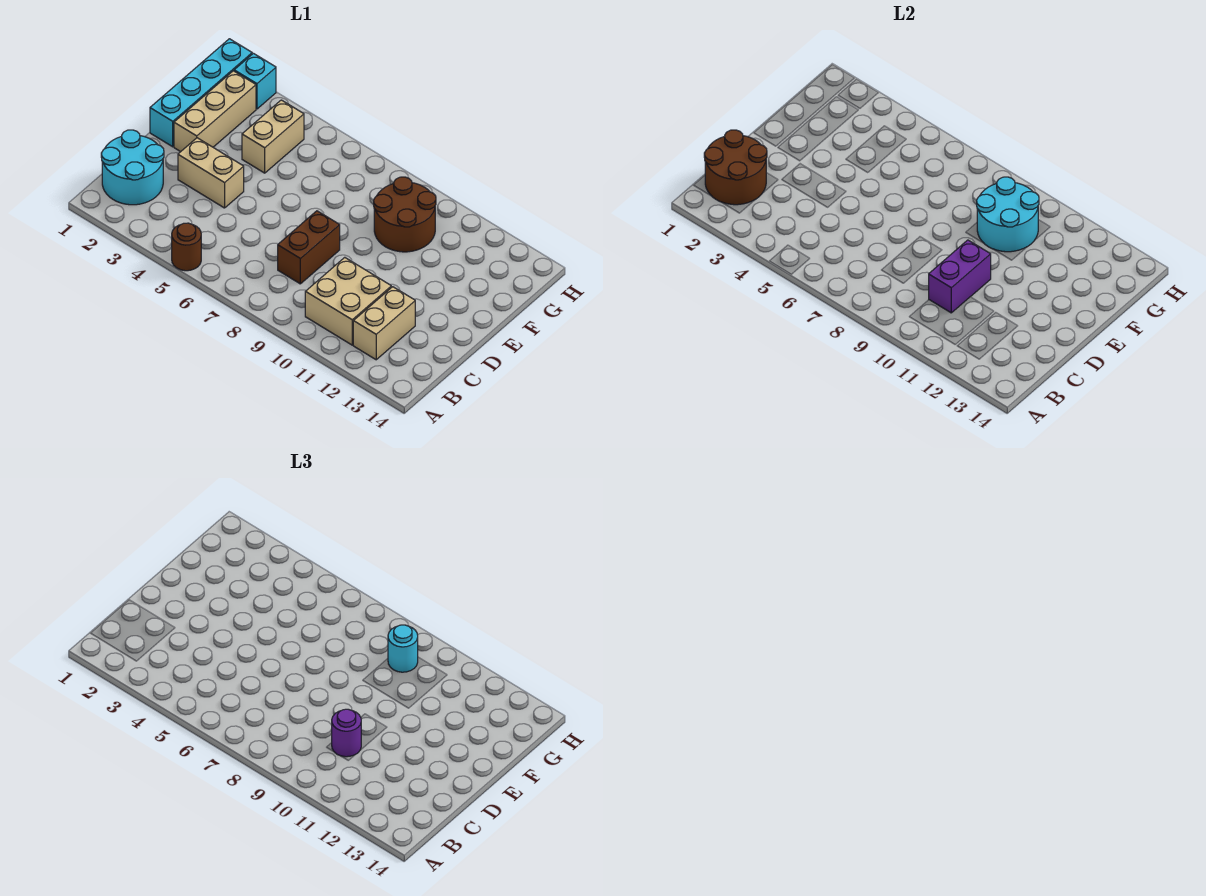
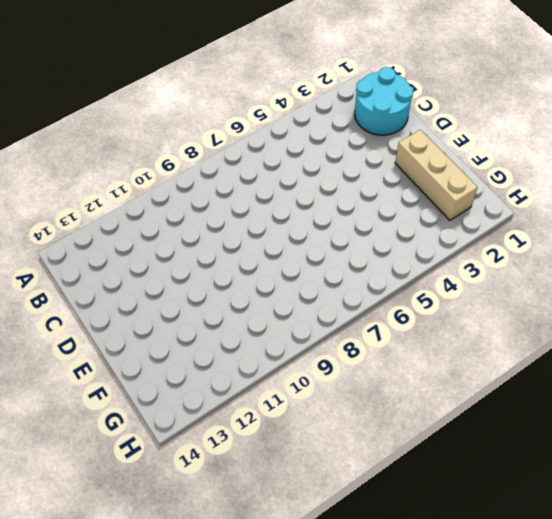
none -> brown round brick A5 level 1
none -> tan brick B10:C11 level 1
none -> tan brick B12:C12 level 1

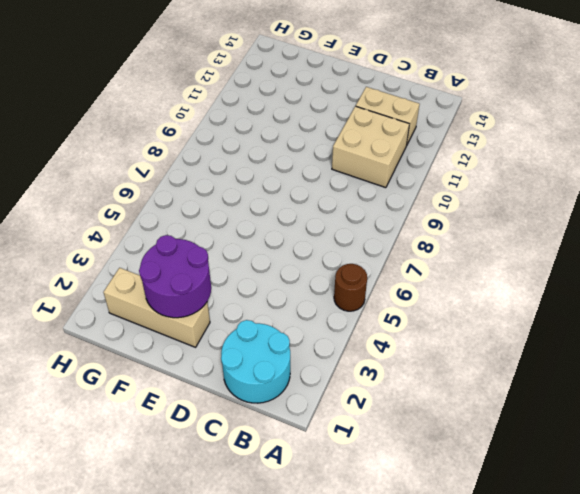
purple round brick E2:F3 level 2 -> none
none -> brown brick C8:D8 level 1
none -> tan brick D3:D4 level 1
none -> cyan brick E1:H1 level 1

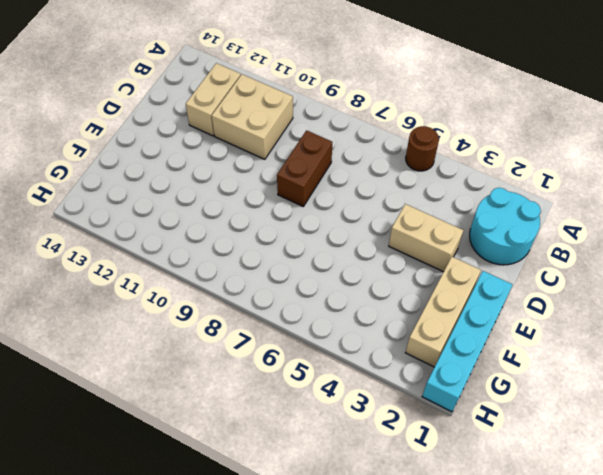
none -> tan brick F4:G4 level 1
none -> brown round brick F9:G10 level 1
none -> cyan brick H2 level 1

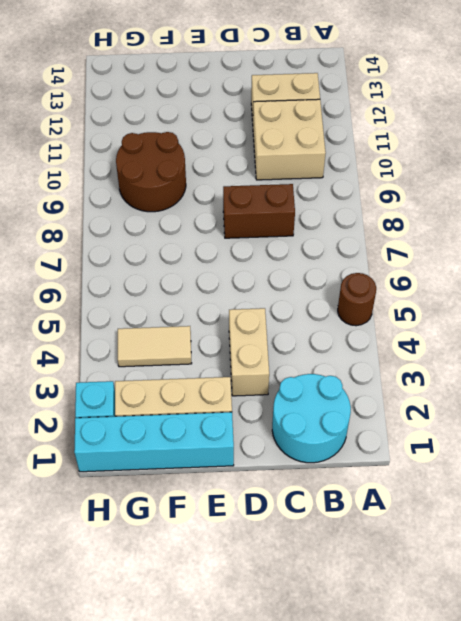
tan tile F4:G4 level 1 -> tan brick F4:G4 level 1
none -> brown round brick B1:C2 level 2
none -> purple brick C10:D10 level 2
none -> cyan round brick F9:G10 level 2

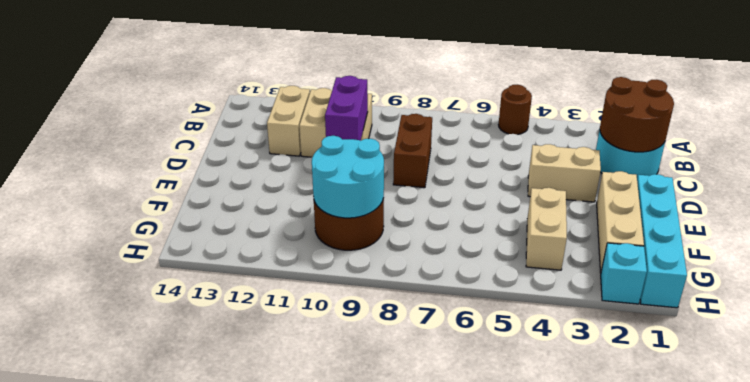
none -> purple round brick C10 level 3
none -> cyan round brick G9 level 3

